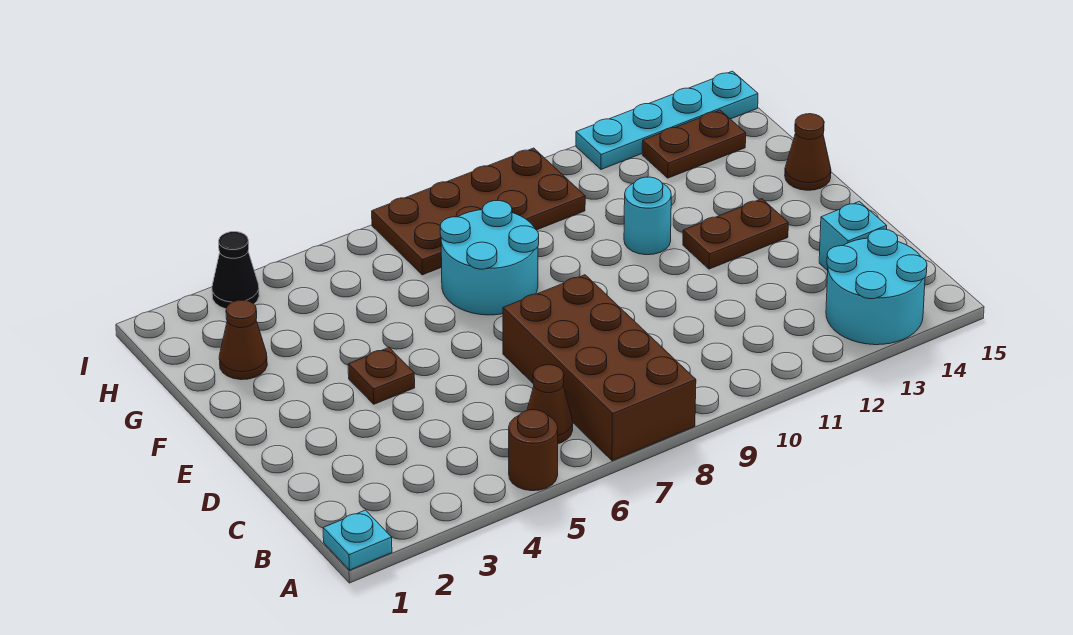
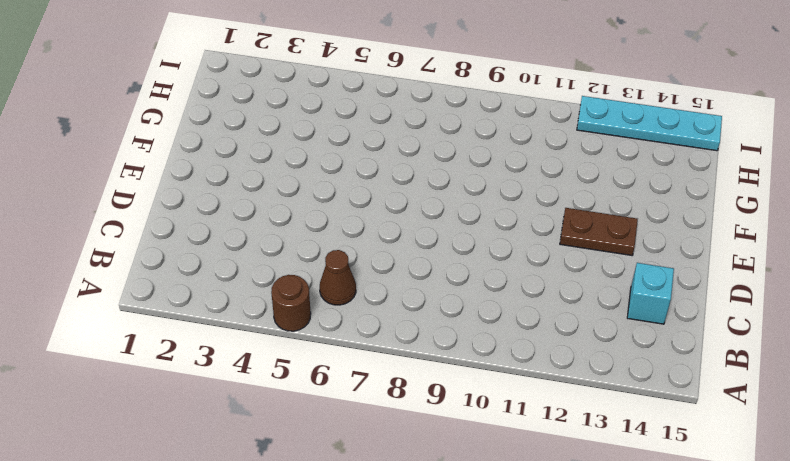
none -> cyan plate A1 level 1
none -> brown brick A7:D8 level 1
none -> cyan round brick A13:B14 level 1

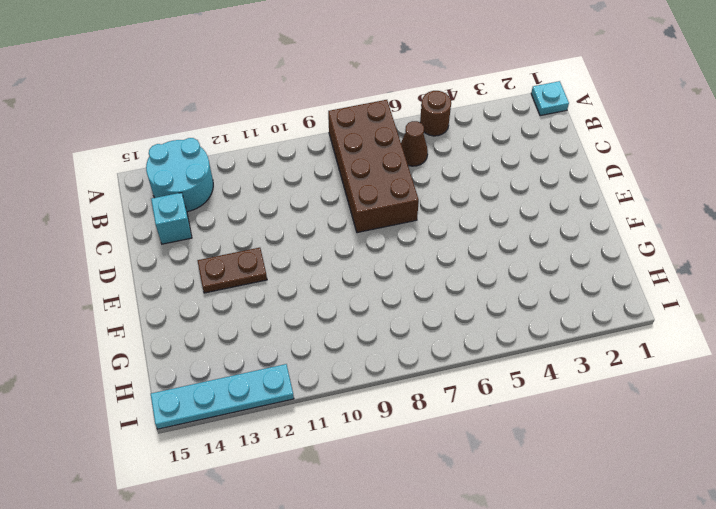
none -> brown plate E4 level 1
none -> cyan round brick F7:G8 level 1
none -> cyan round brick F11 level 1

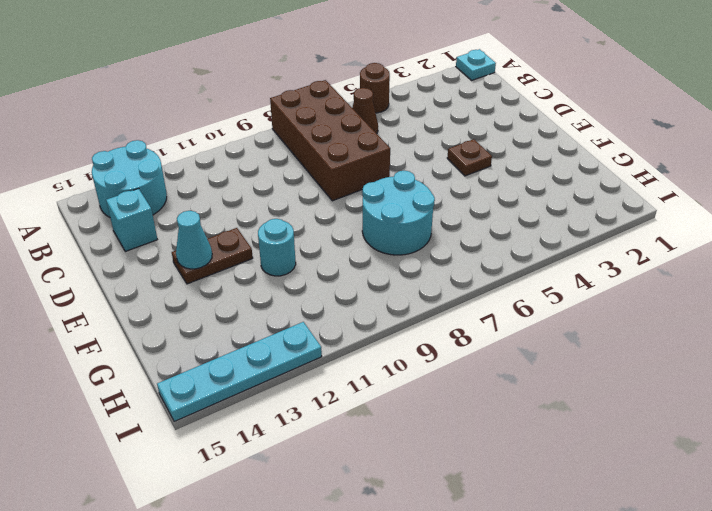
cyan cone E13 level 2 -> none
none -> brown cone F15 level 1
none -> brown cone G2 level 1
none -> brown plate H7:I10 level 1

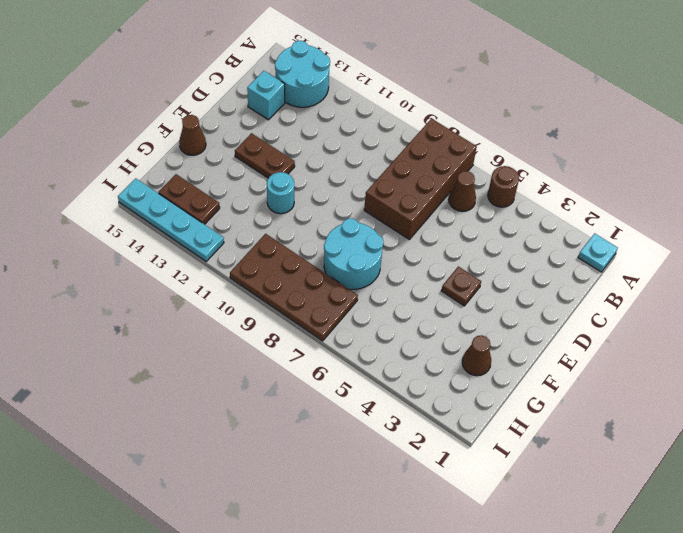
none -> black cone I3 level 1

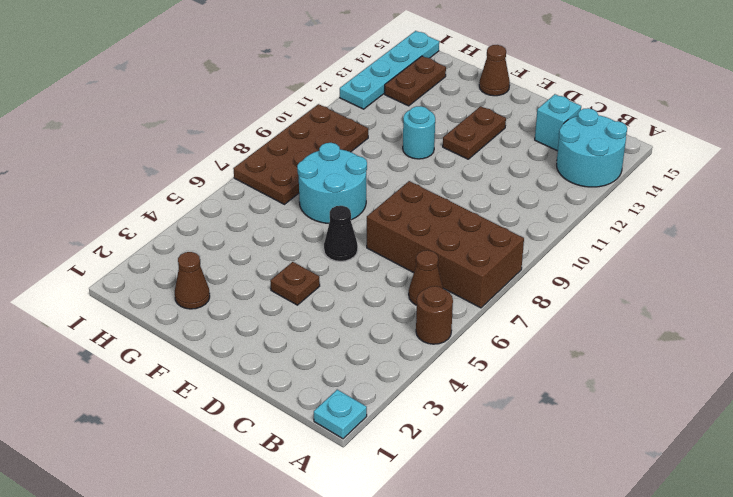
black cone E6 level 1 -> black cone I3 level 1

